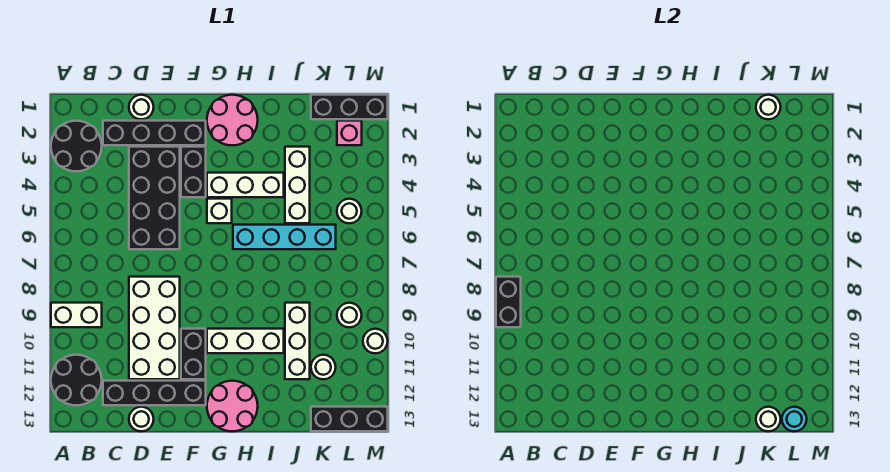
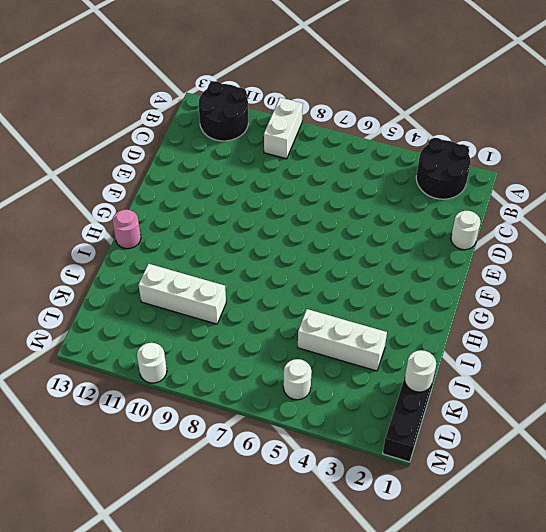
pink round brick H13 level 1 -> pink round brick G12:H13 level 1
none -> black brick C2:F2 level 1
none -> black brick C12:F12 level 1
none -> black brick D3:E6 level 1
none -> white brick D8:E11 level 1

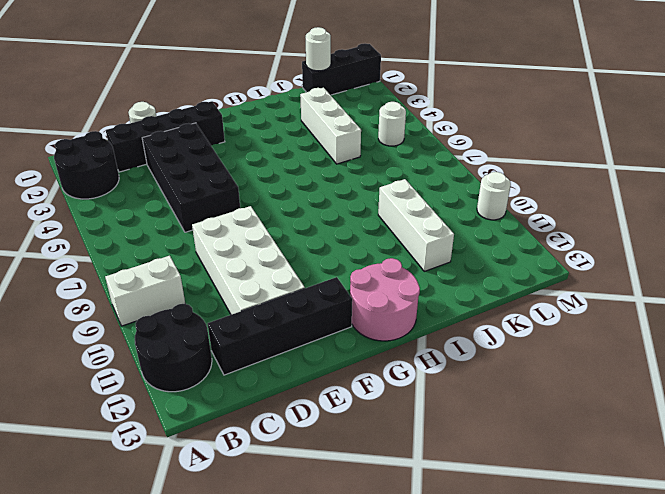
none -> white round brick D13 level 1
none -> black brick F3:F4 level 1
none -> black brick F10:F11 level 1
none -> pink round brick G1:H2 level 1

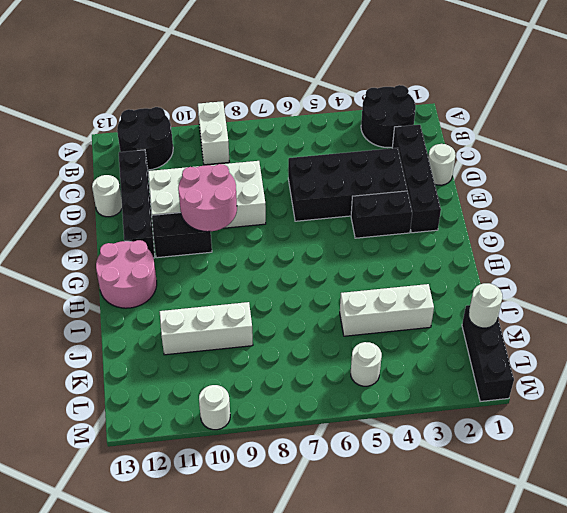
pink round brick E9:F10 level 2 -> pink round brick G1:H2 level 1
none -> white brick G4:I4 level 1
none -> white brick G5 level 1
none -> white brick G10:I10 level 1
none -> cyan brick H6:K6 level 1

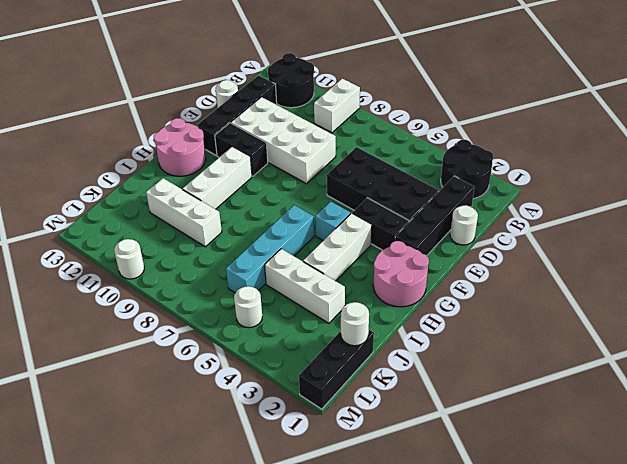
cyan brick G5 level 1 -> white brick G5 level 1
none -> white round brick K11 level 1
none -> black brick K13:M13 level 1
none -> pink brick L2 level 1
none -> white round brick L9 level 1

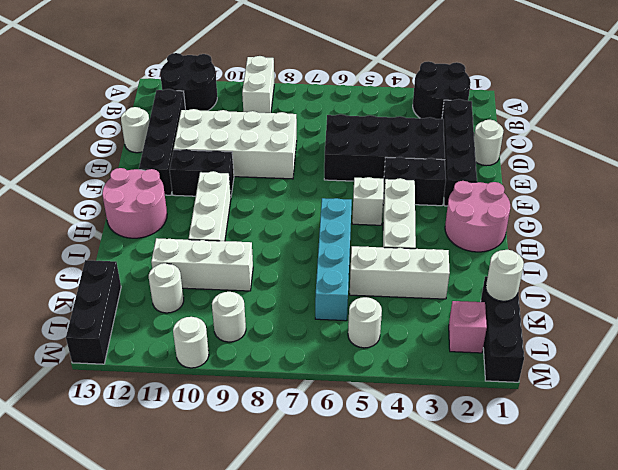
none -> black brick A8:A9 level 2
none -> white round brick K13 level 2
none -> cyan round brick L13 level 2

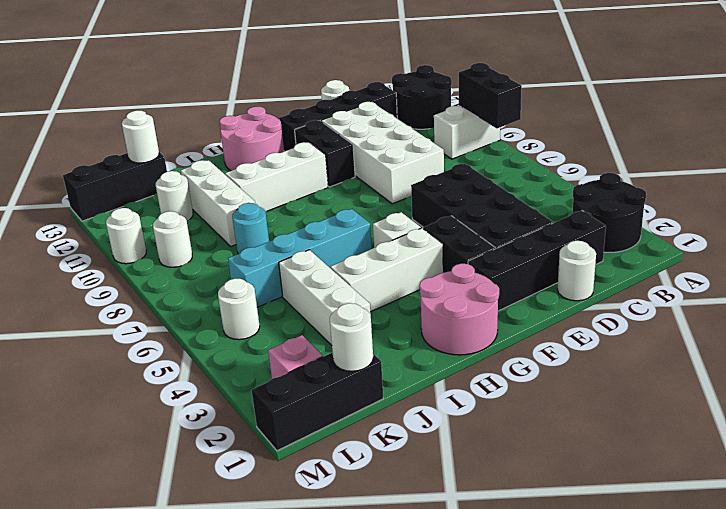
cyan round brick J8 level 1 -> cyan round brick L13 level 2

